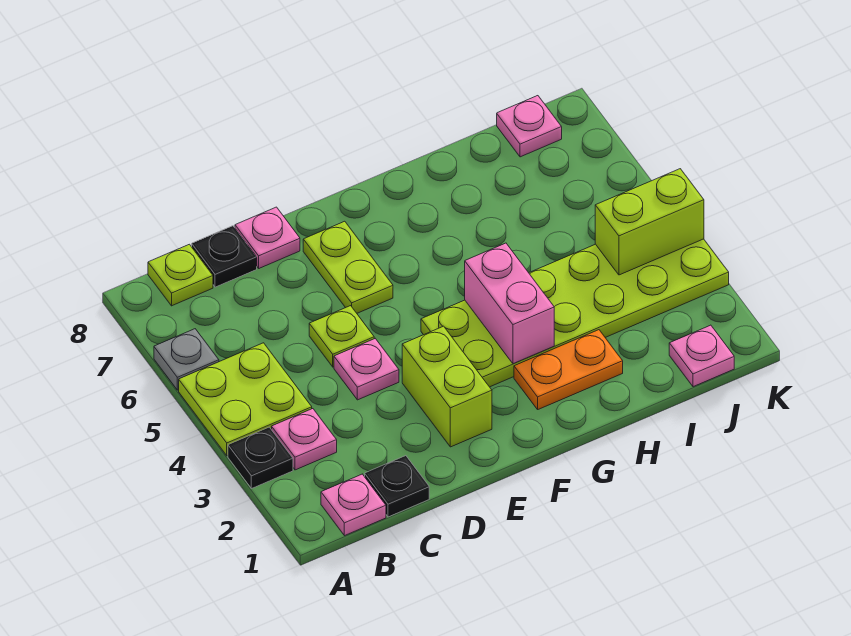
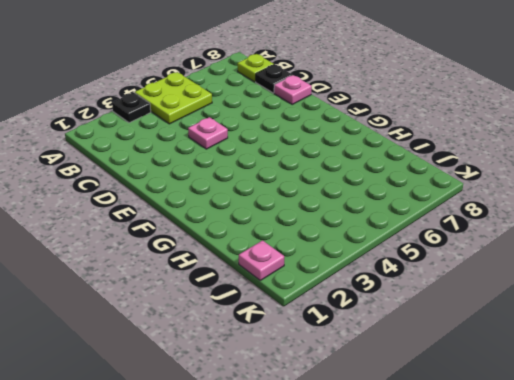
none -> grey plate A6 level 1
none -> pink plate B1 level 1
none -> pink plate B3 level 1

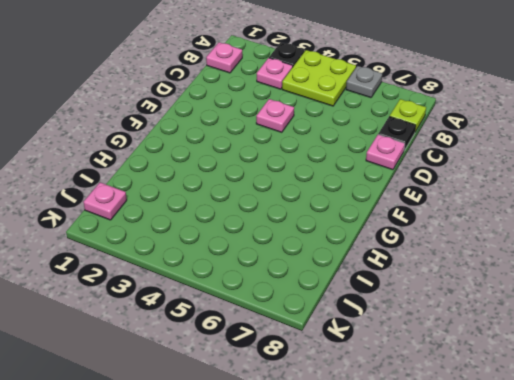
none -> black plate C1 level 1
none -> lime plate D5 level 1
none -> lime brick E2:E3 level 1

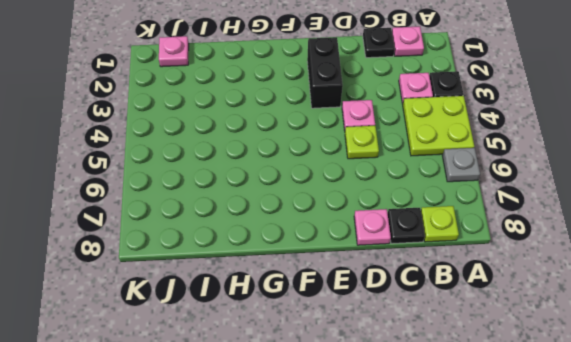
black brick E2:E3 level 1 -> lime brick E2:E3 level 1
none -> lime plate E6:E7 level 1
none -> lime plate F3:K4 level 1
none -> orange plate G2:H2 level 1

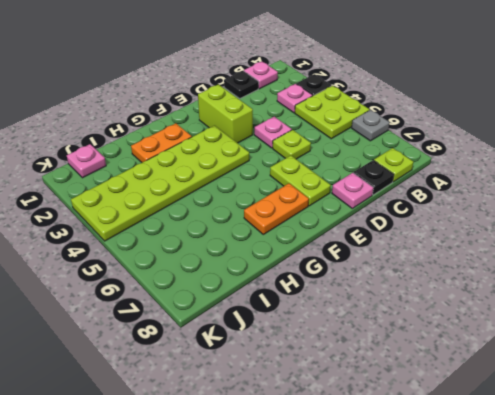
orange plate F7:G7 level 1 -> none
none -> pink plate J8 level 1
none -> pink brick G3:G4 level 2
none -> lime brick J4:K4 level 2

